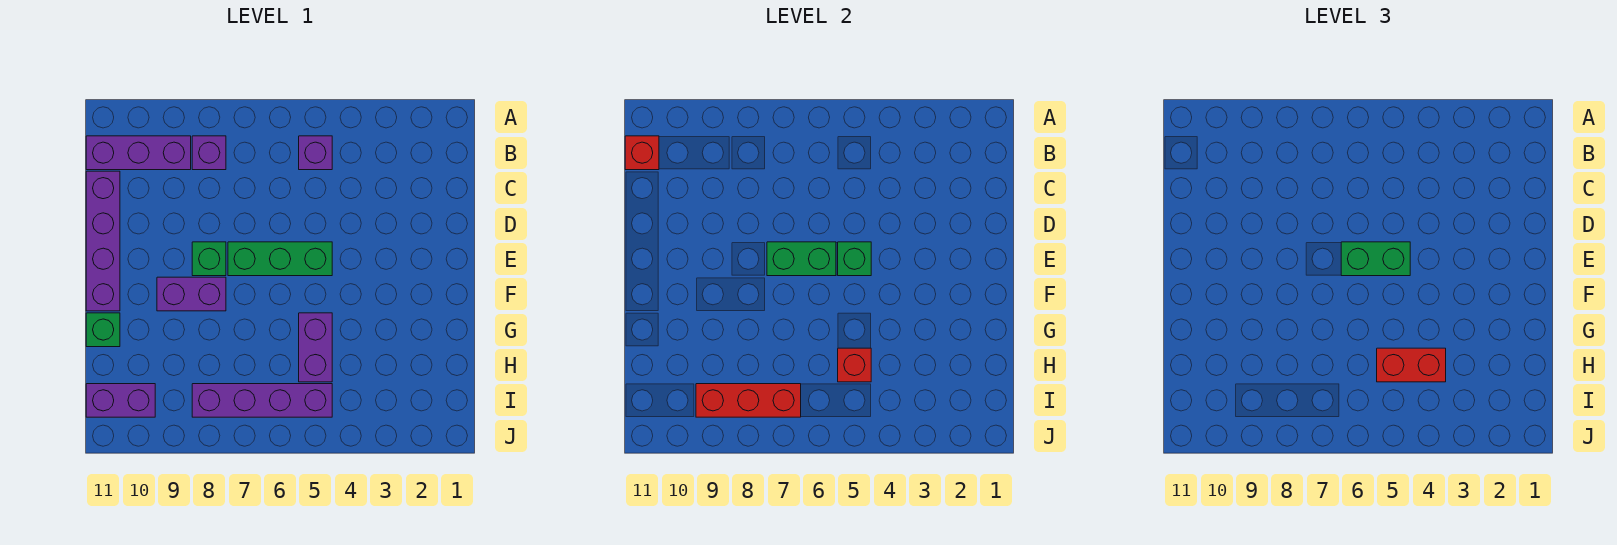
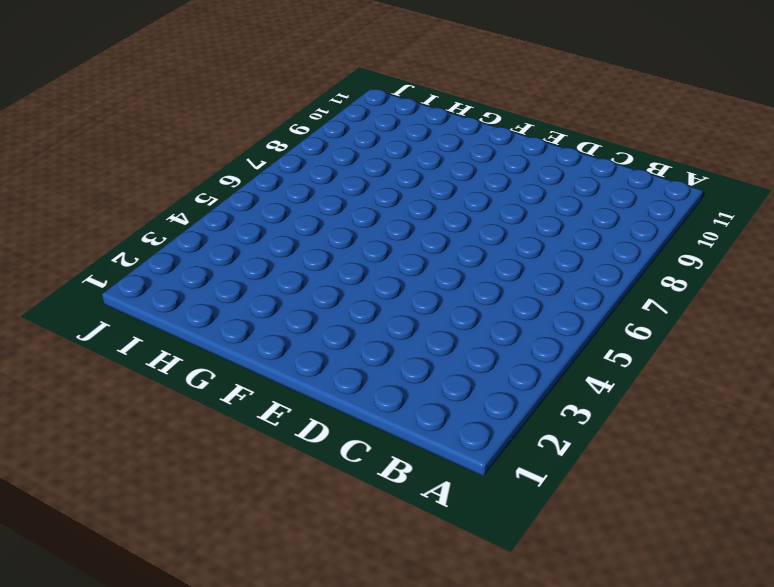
none -> purple brick B5 level 1
none -> purple brick B8 level 1
none -> purple brick B9:B11 level 1

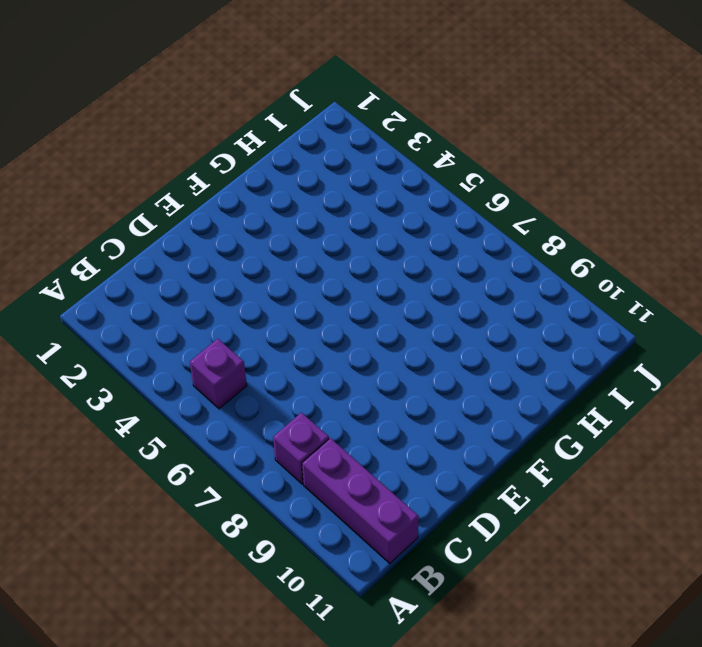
none -> purple brick C11:F11 level 1
none -> green brick E5:E7 level 1
none -> green brick E8 level 1

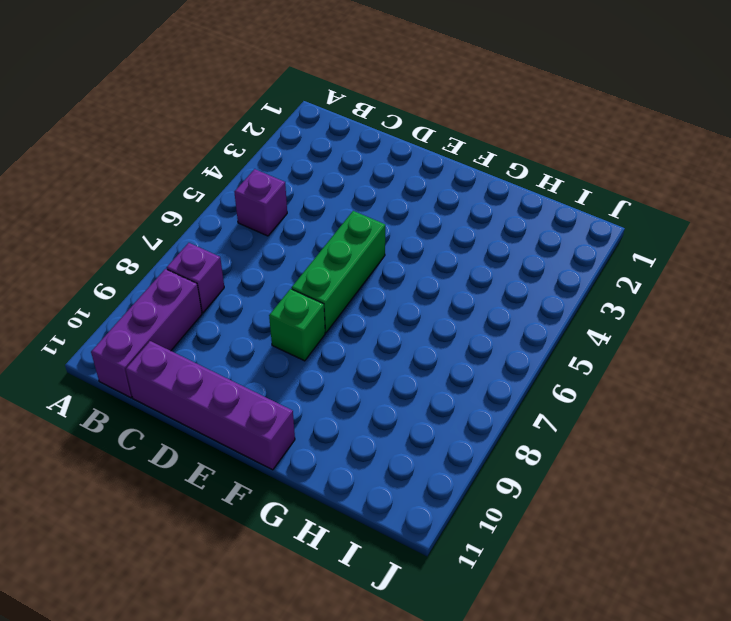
none -> purple brick F8:F9 level 1
none -> purple brick G5:H5 level 1
none -> green brick G11 level 1

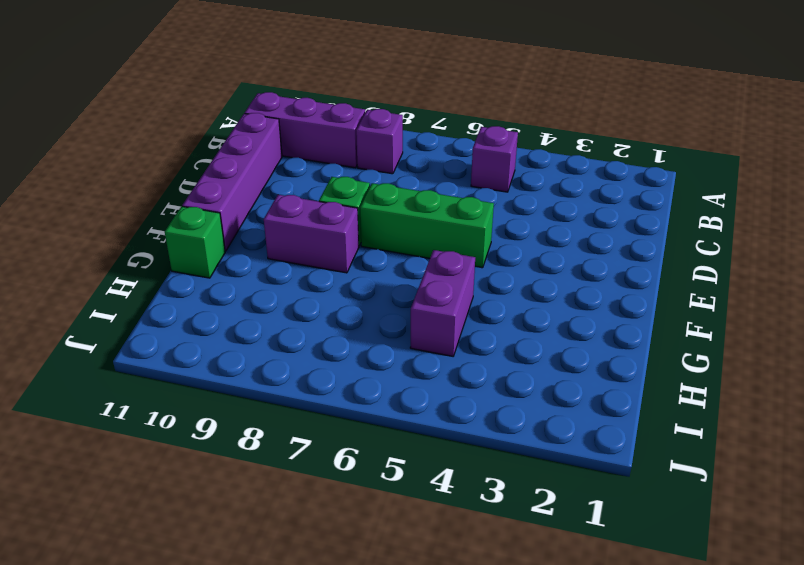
none -> purple brick I5:I8 level 1
none -> purple brick I10:I11 level 1
none -> red brick B11 level 2

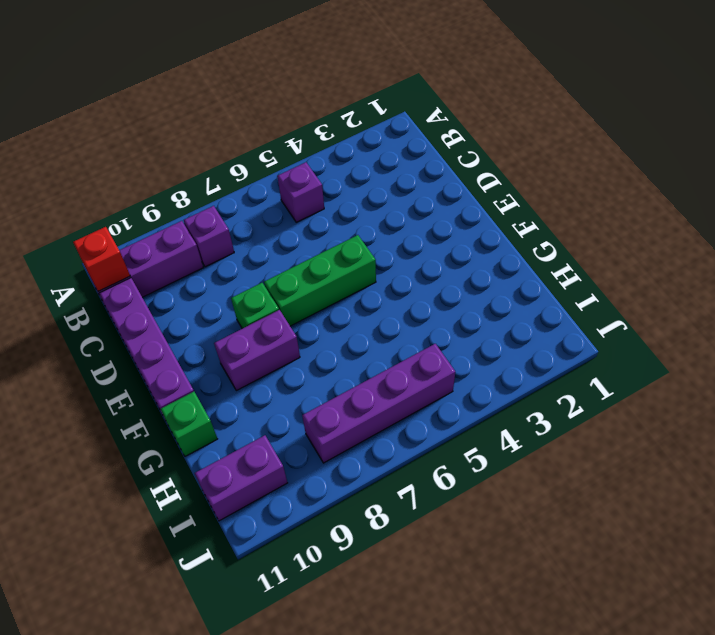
none -> purple brick G5:H5 level 1
none -> green brick E5 level 2
none -> green brick E6:E7 level 2

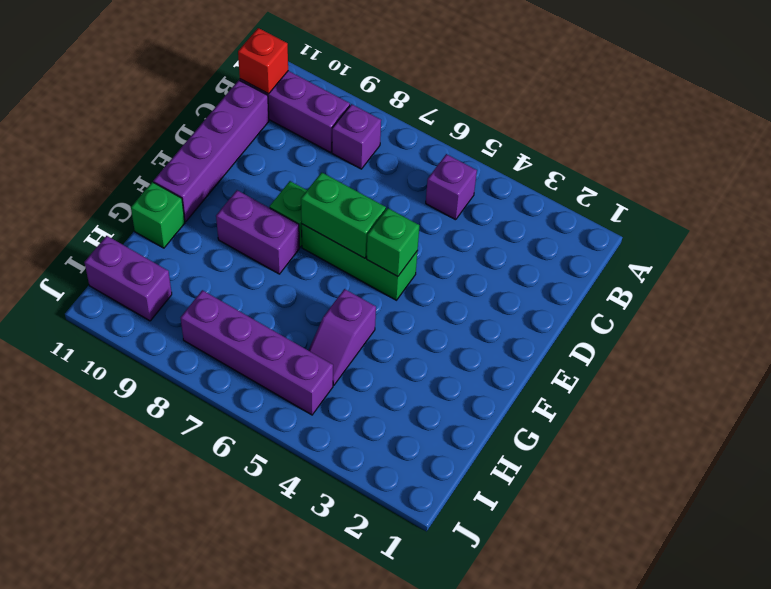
purple slope G5:H5 level 1 top G -> purple brick G5:H5 level 1
none -> red brick H5 level 2
none -> red brick I7:I9 level 2
none -> green brick E5:E6 level 3

